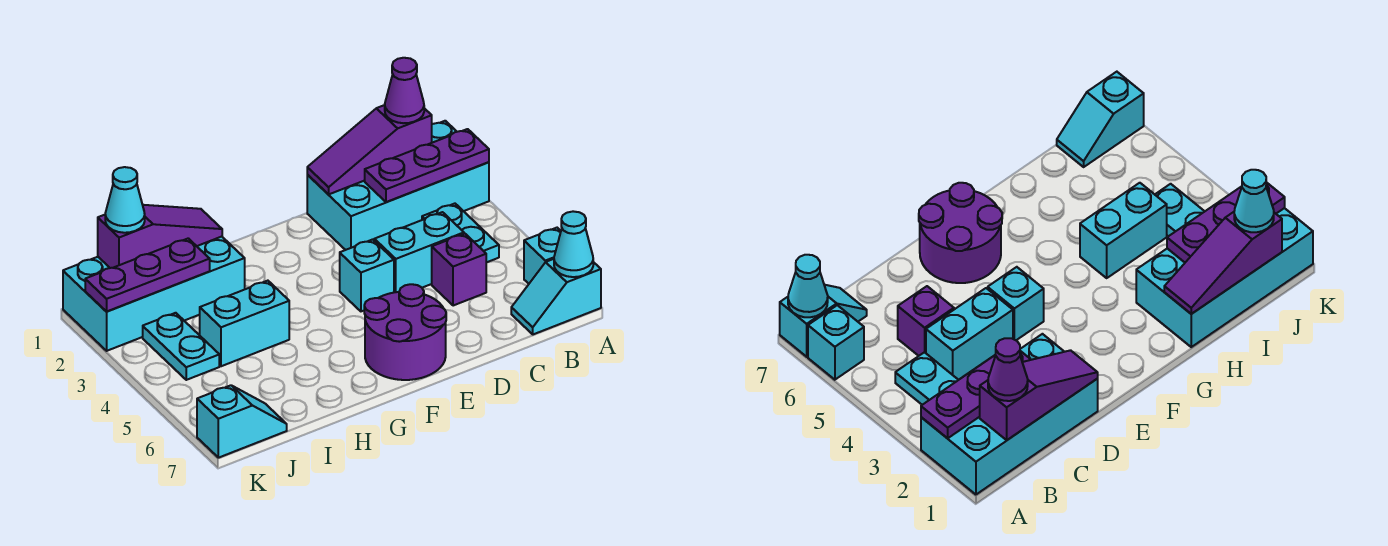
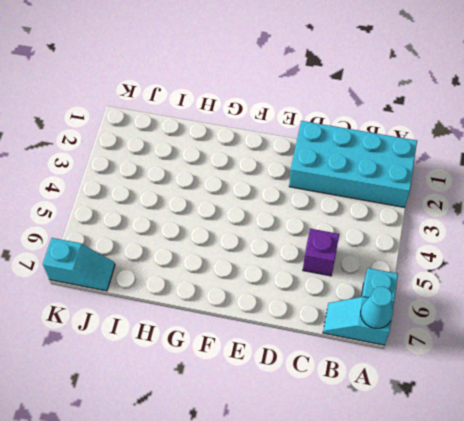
none -> cyan plate B3:B4 level 1
none -> cyan brick C4:D4 level 1
none -> cyan brick E4 level 1

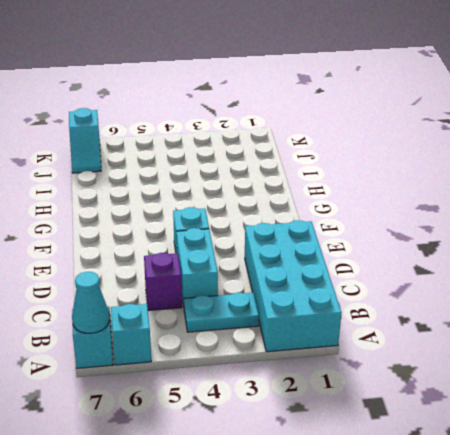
none -> purple round brick E6:F7 level 1
none -> cyan brick H1:K2 level 1
none -> cyan brick H4:I4 level 1

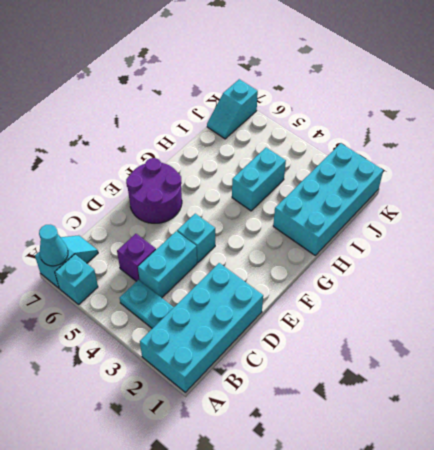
none -> cyan plate J3:J4 level 1
none -> purple plate A2:C2 level 2
none -> purple slope B1:D1 level 2 top B

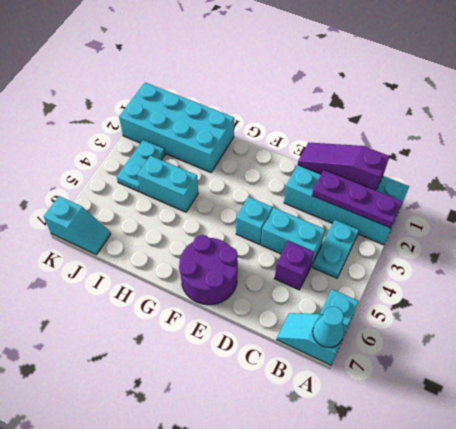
none -> purple slope H1:J1 level 2 top J
none -> purple plate I2:K2 level 2
none -> purple cone B1 level 3

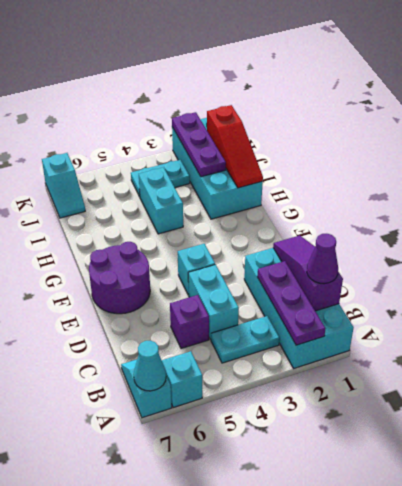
red slope H1:J1 level 2 top J -> purple slope H1:J1 level 2 top J
none -> cyan cone J1 level 3

